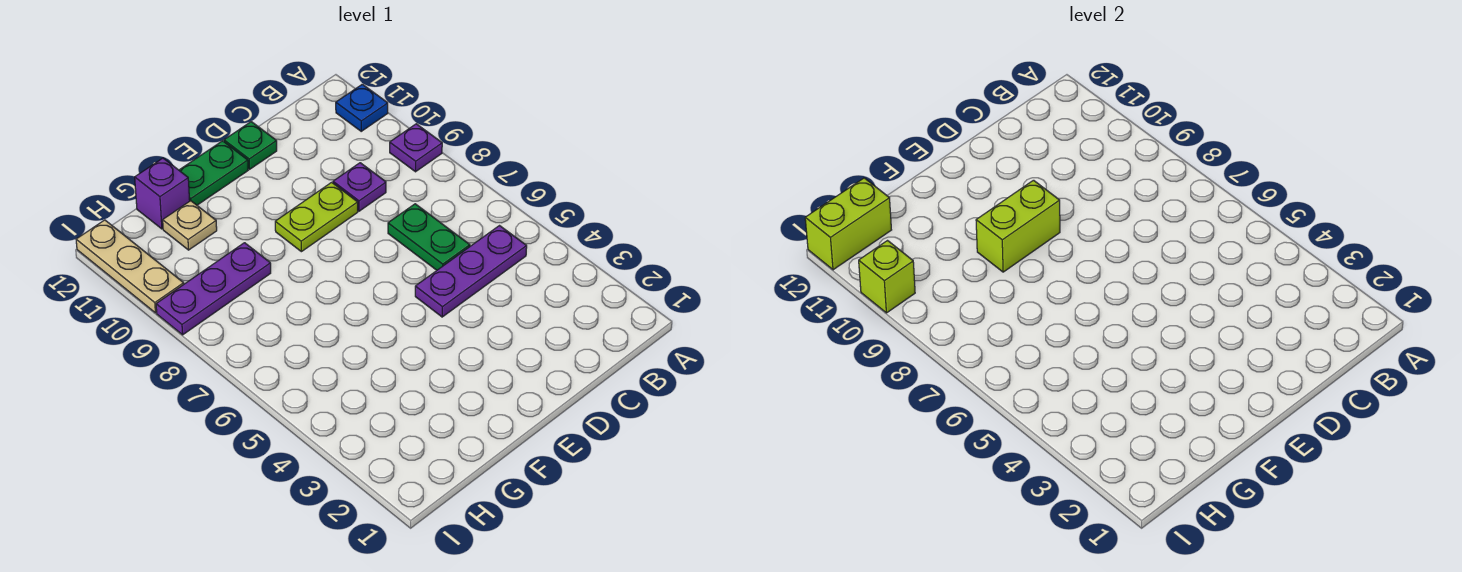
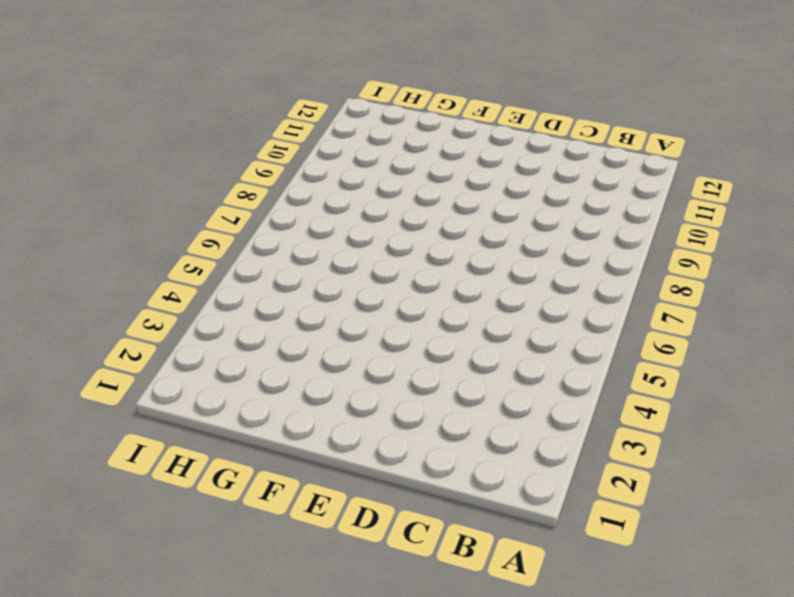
none -> purple plate A9 level 1
none -> blue plate A11 level 1
none -> purple plate B5:D5 level 1

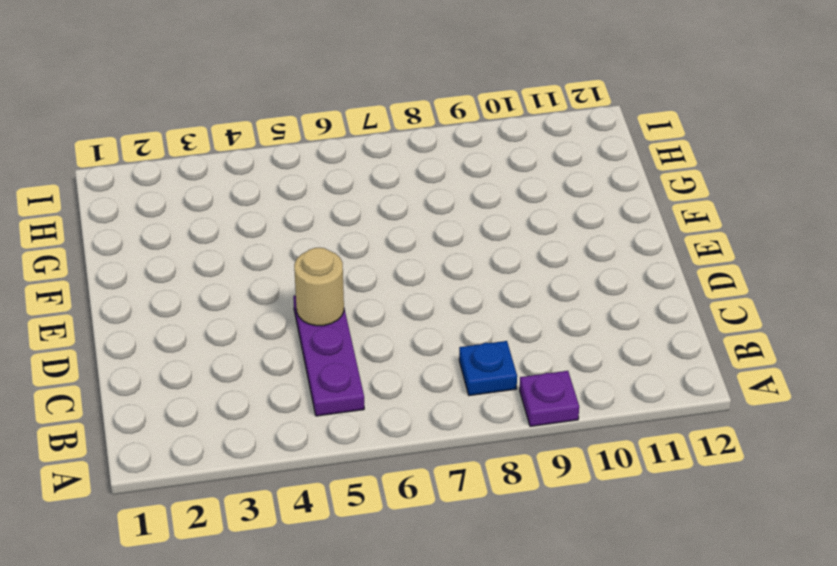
blue plate B8 level 1 -> blue plate A11 level 1
tan round brick D5 level 2 -> none
none -> green plate C6:C7 level 1
none -> purple plate C9 level 1
none -> lime plate D9:E9 level 1

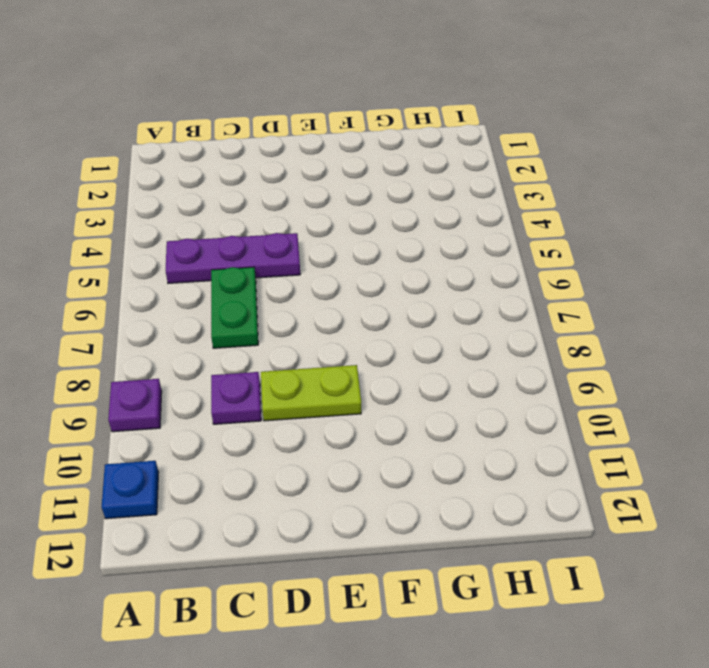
none -> green plate D12 level 1
none -> green plate E12:F12 level 1
none -> purple plate G9:I9 level 1

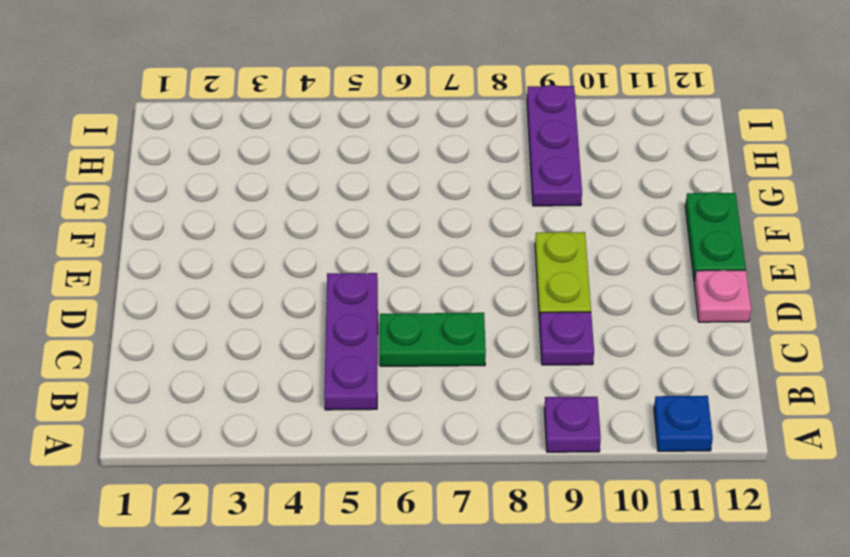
pink plate D12 level 1 -> green plate D12 level 1
none -> tan plate G11 level 1
none -> purple brick G12 level 1
none -> tan plate I10:I12 level 1

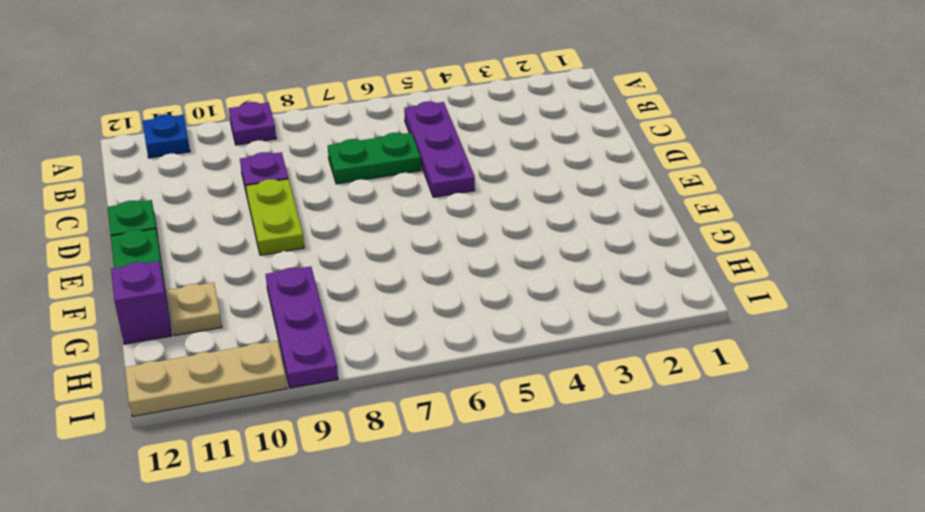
none -> lime brick E9:F9 level 2
none -> lime brick H12:I12 level 2
none -> lime brick I10 level 2

